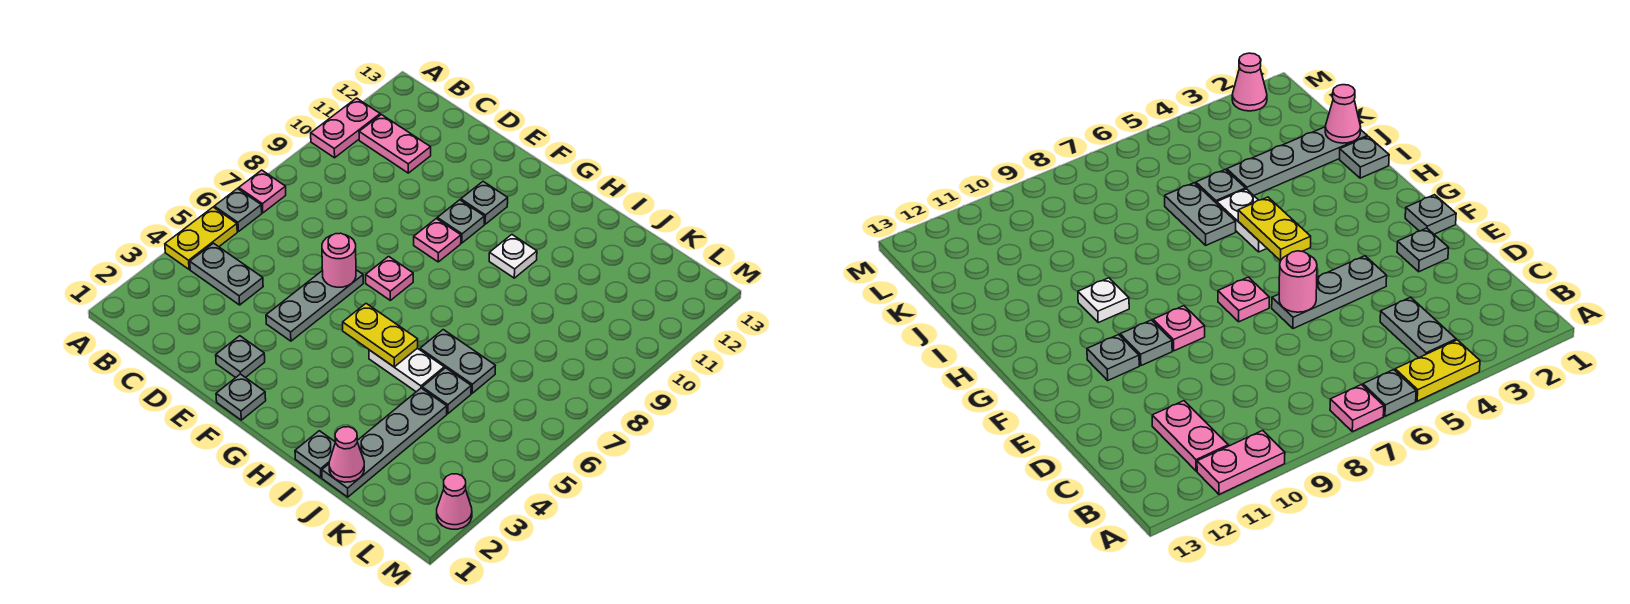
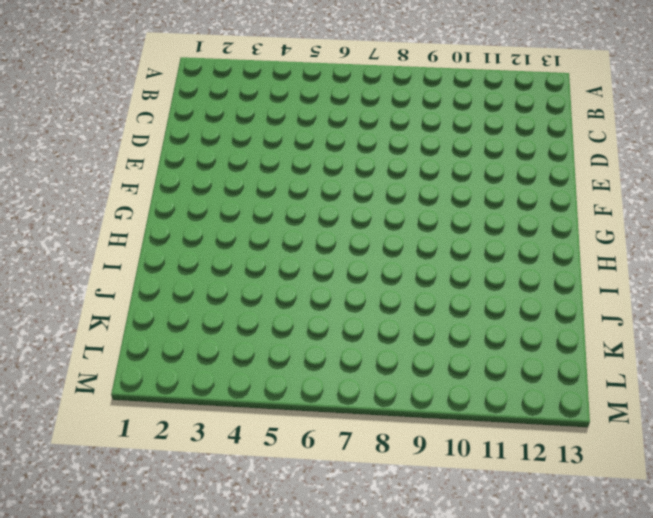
none -> yellow plate A4:A5 level 1
none -> grey plate A6 level 1
none -> pink plate A7 level 1

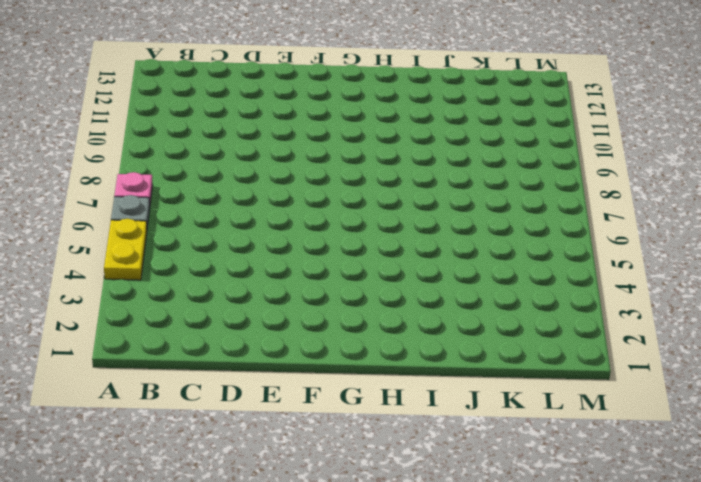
none -> pink plate A10:A11 level 1
none -> grey plate B4:C4 level 1
none -> pink plate B11:C11 level 1

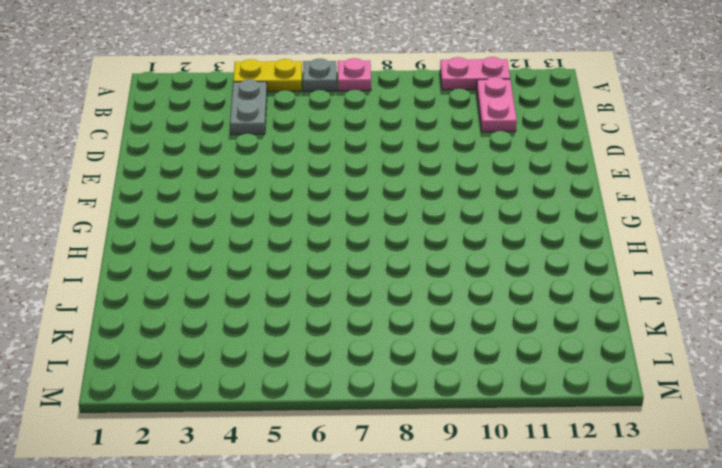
none -> grey plate E2 level 1
none -> grey plate E4:E6 level 1
none -> grey plate F1 level 1

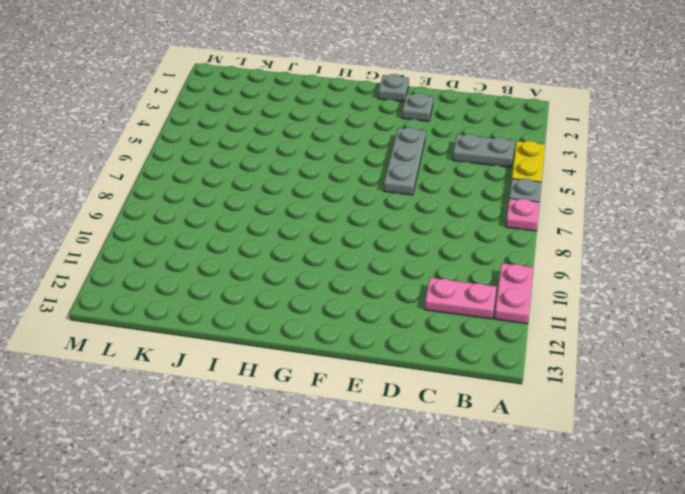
none -> pink plate F7 level 1
none -> pink plate F9 level 1
none -> grey plate F10 level 1

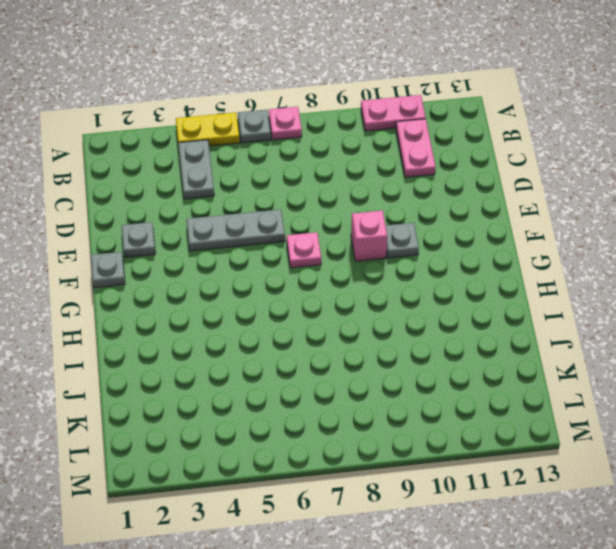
pink brick F9 level 1 -> pink plate F9 level 1
none -> grey plate F11 level 1
none -> white plate H5:I5 level 1
none -> white plate H10 level 1

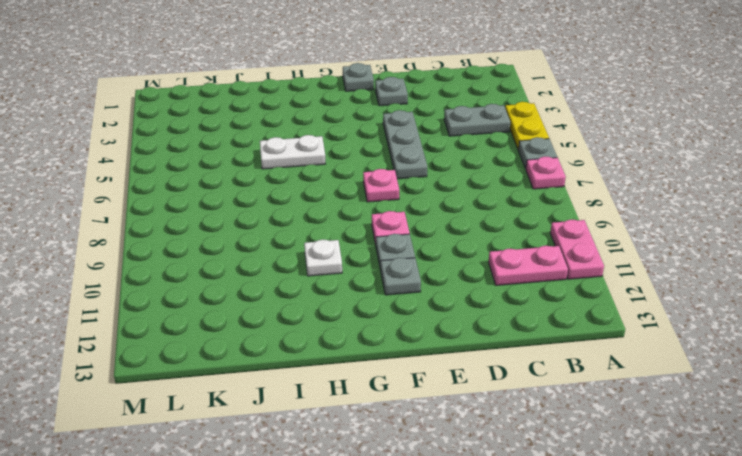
none -> grey plate I1 level 1
none -> grey plate I6:J6 level 1
none -> grey plate J1:J4 level 1

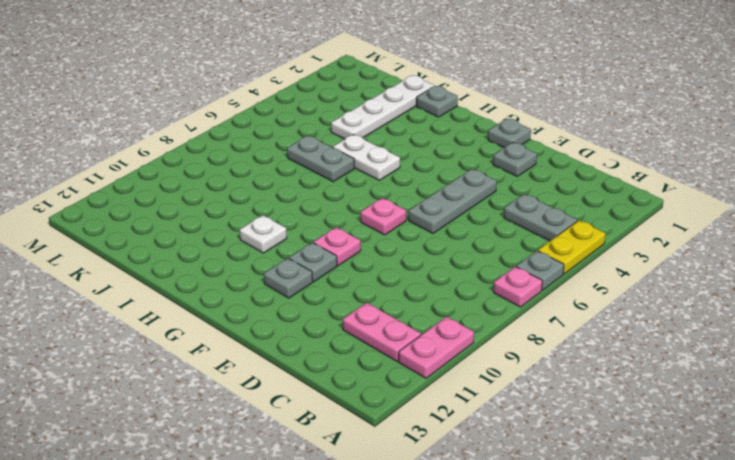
white plate J1:J4 level 1 -> grey plate J1:J4 level 1
none -> grey plate J5 level 1
none -> pink cone M2 level 1
none -> pink round brick E6 level 2

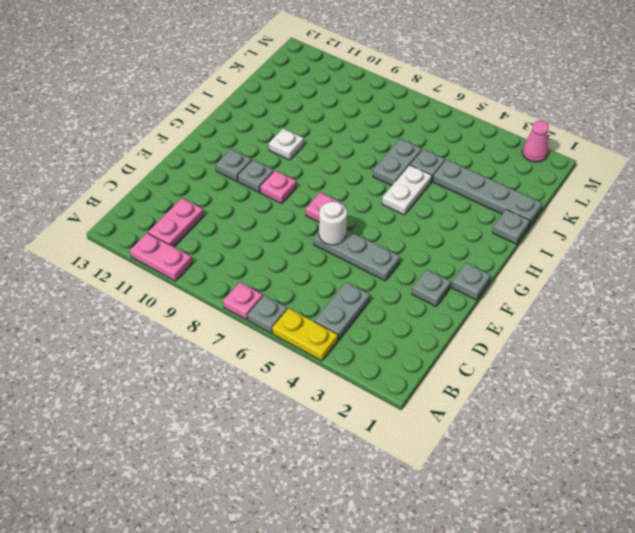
white round brick E6 level 2 -> pink round brick E6 level 2
none -> yellow plate G5:H5 level 2
none -> pink cone J1 level 2

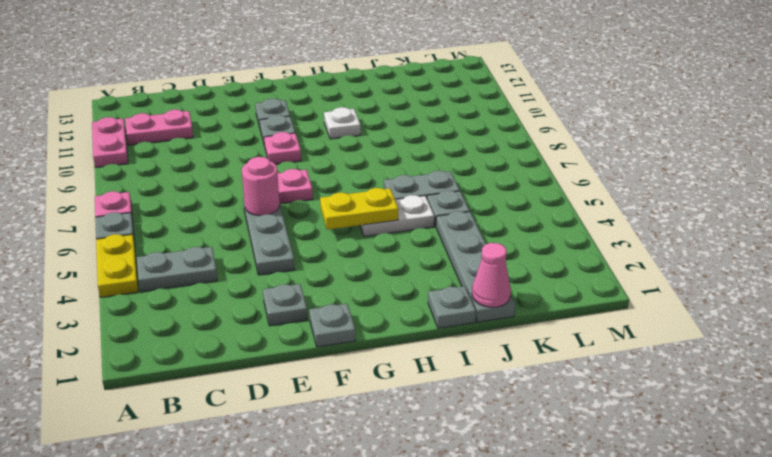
none -> pink cone M2 level 1

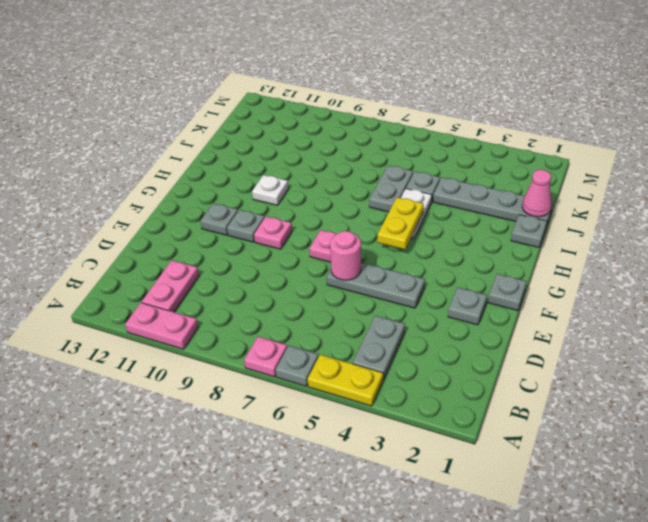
none -> pink cone M2 level 1

